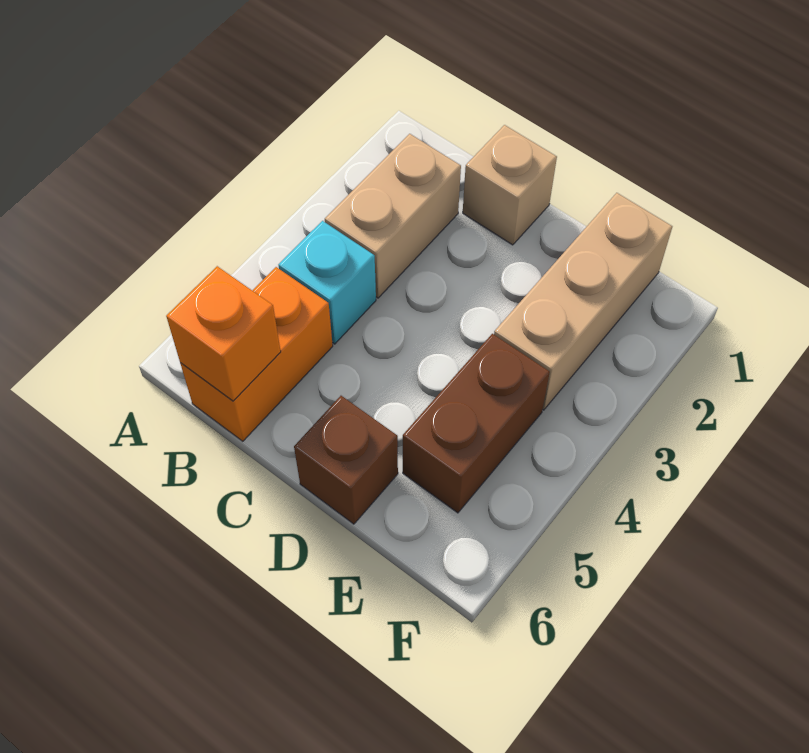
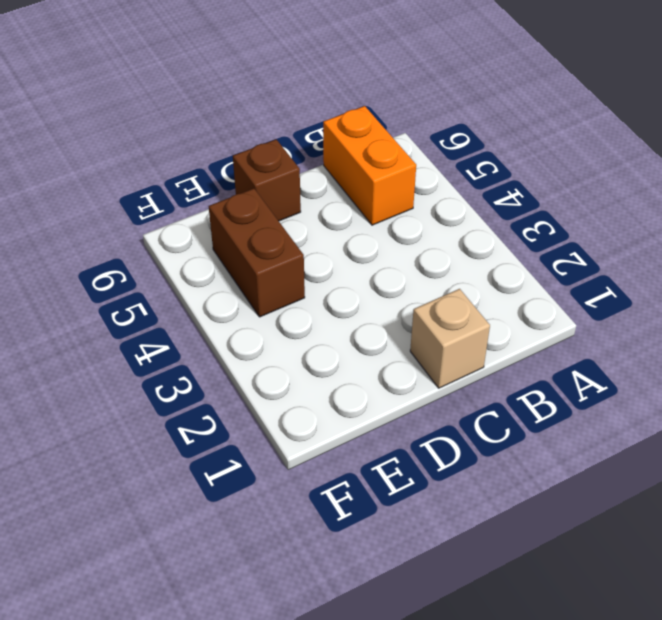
none -> tan brick B2:B3 level 1
none -> cyan brick B4 level 1

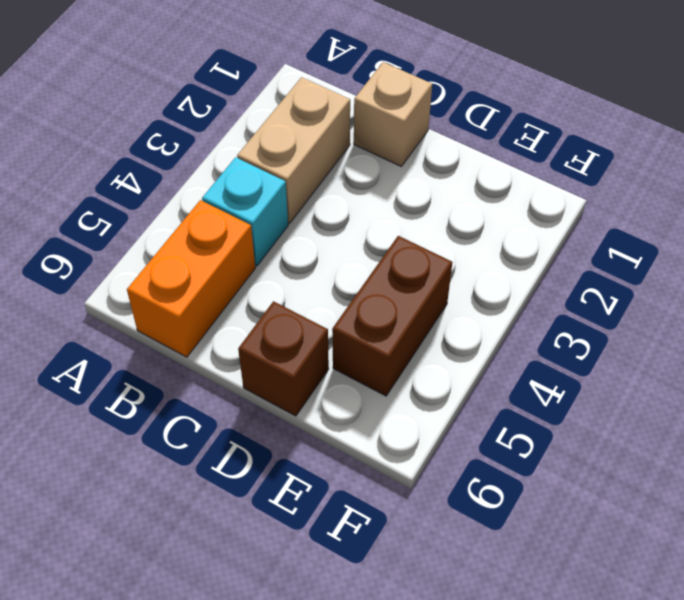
none -> tan brick E1:E3 level 1
none -> orange brick B6 level 2

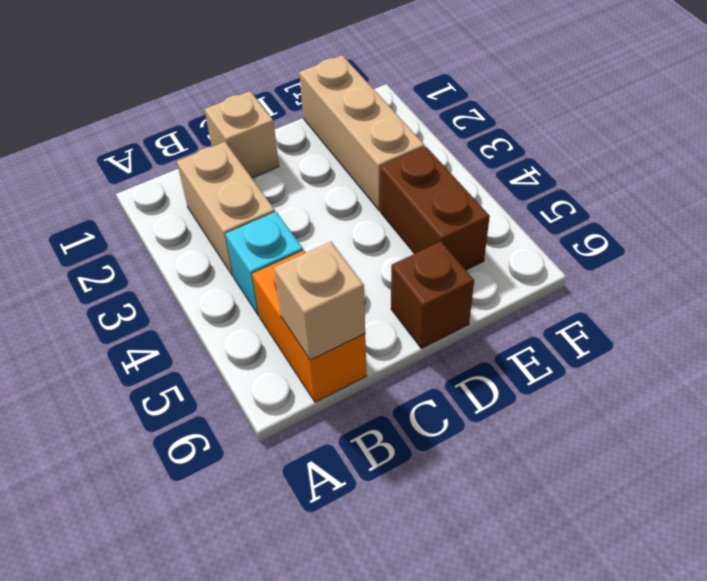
tan brick B6 level 2 -> orange brick B6 level 2

